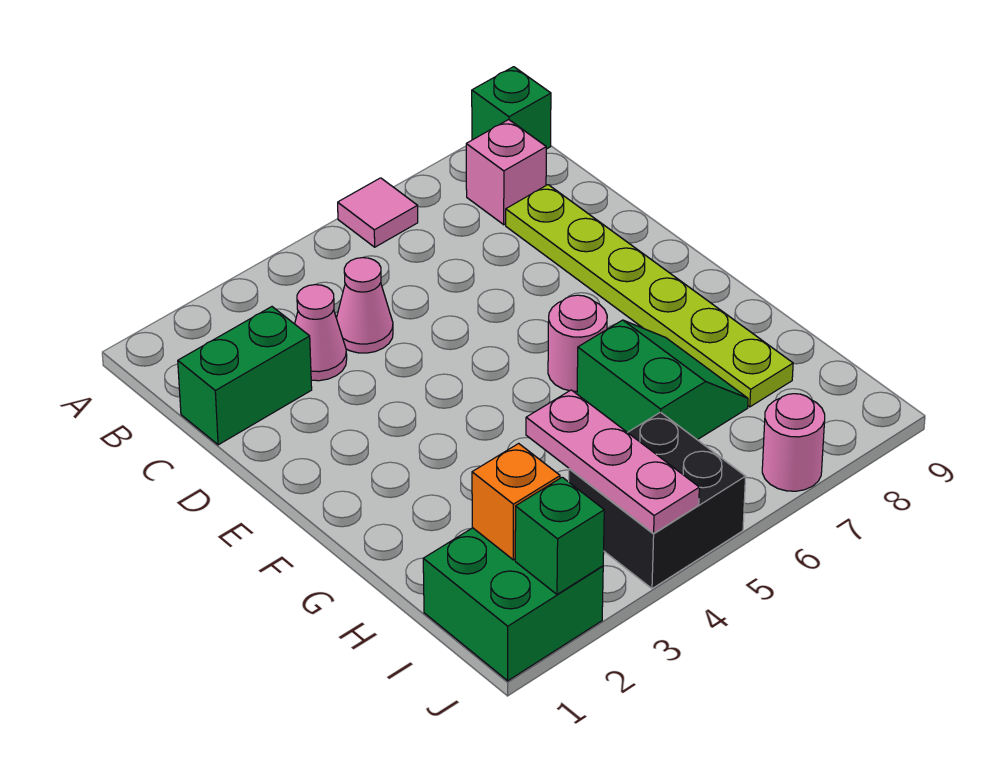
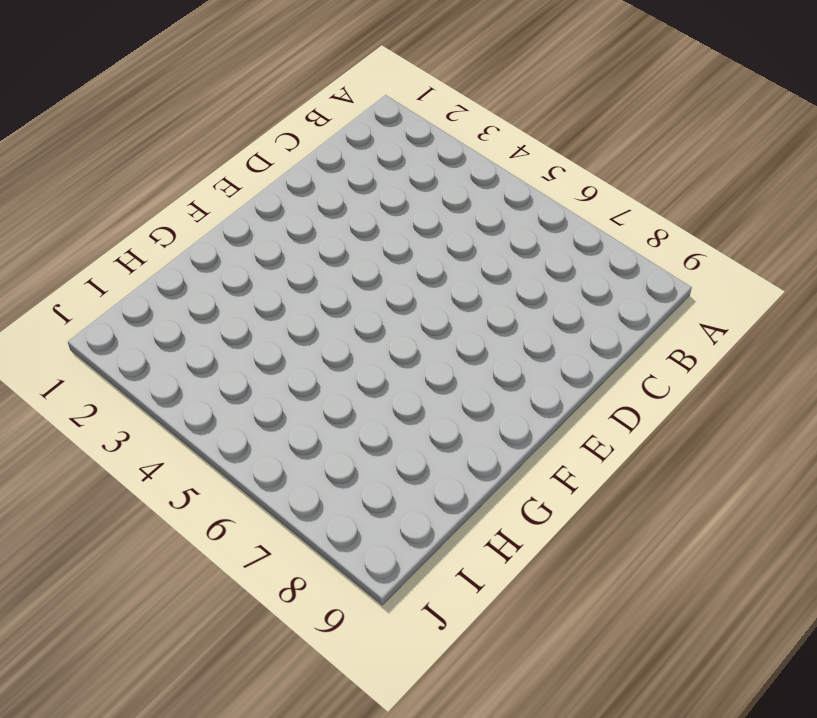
none -> pink tile A6 level 1
none -> green brick A9 level 1
none -> pink brick B8 level 1

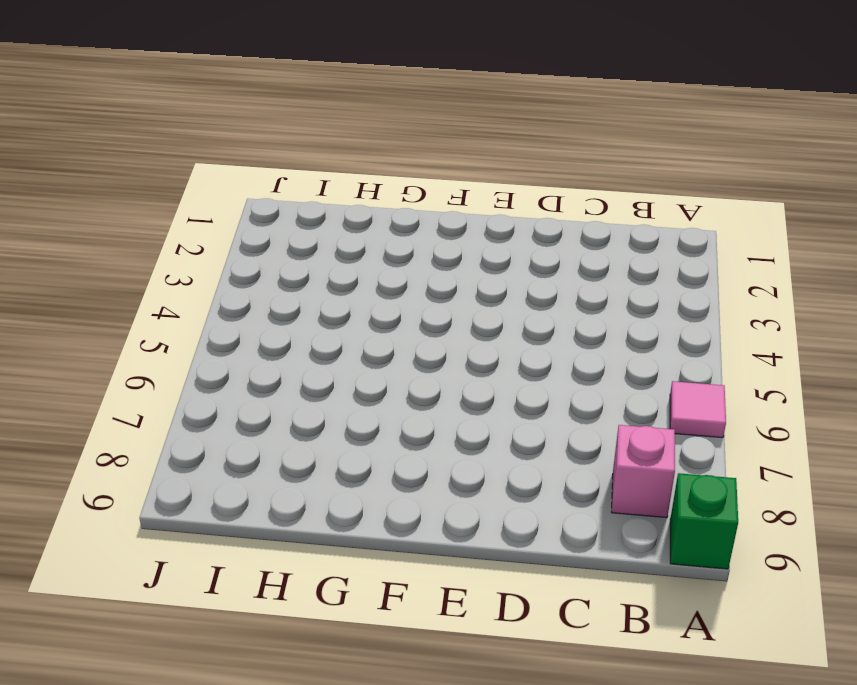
none -> green brick C1:C2 level 1
none -> pink cone C3 level 1
none -> pink cone C4 level 1

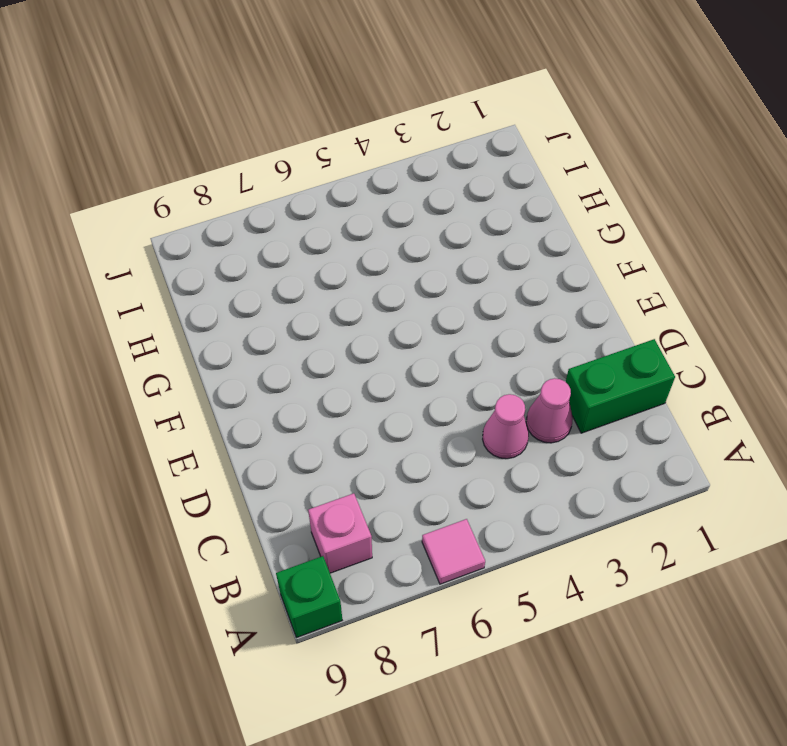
none -> lime plate C8:H8 level 1
none -> pink round brick F6 level 1
none -> green slope G6:H7 level 1 top 6

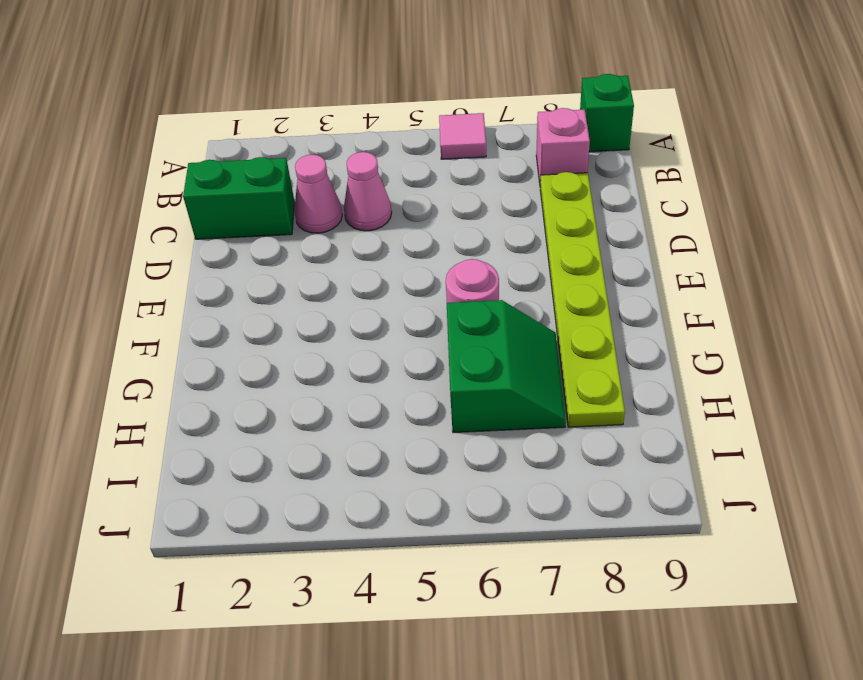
none -> green brick I1:J2 level 1
none -> black brick I4:J5 level 1
none -> pink round brick J7 level 1

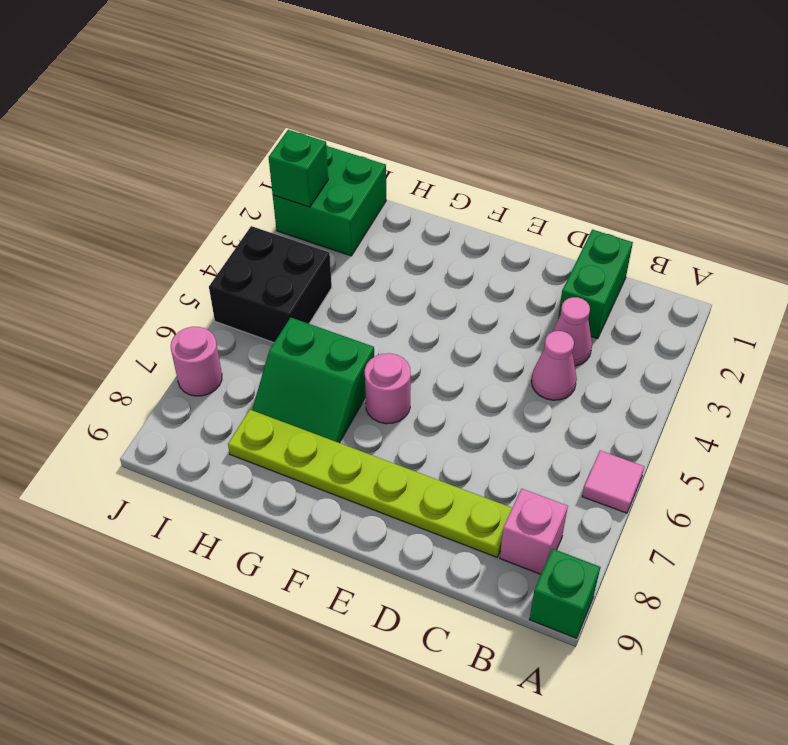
none -> pink plate H4:J4 level 2
none -> orange brick I2 level 2

